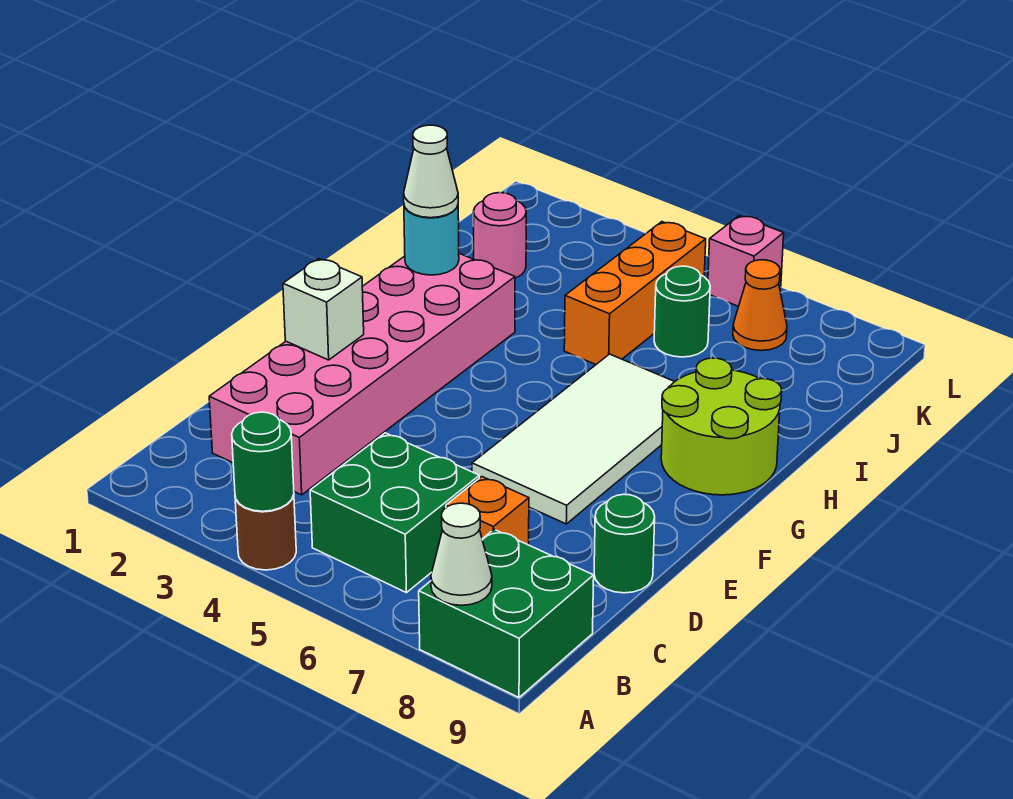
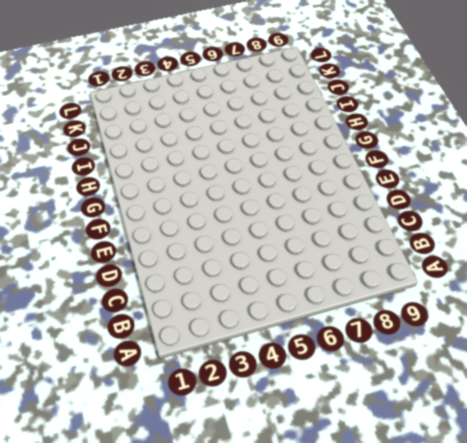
none -> brown round brick A4 level 1
none -> green brick A8:B9 level 1
none -> green brick B5:C6 level 1

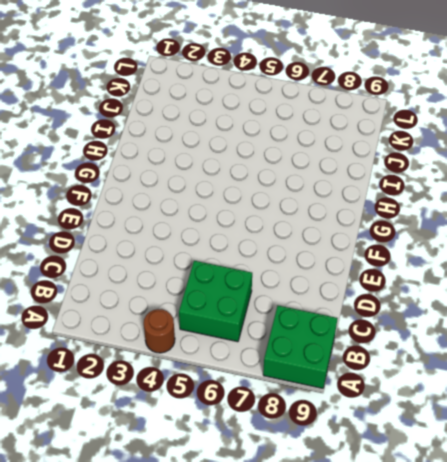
none -> pink brick C2:H3 level 1
none -> orange brick C7 level 1
none -> green round brick D9 level 1

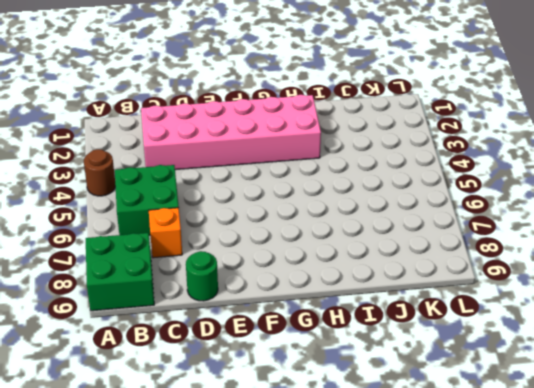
none -> white tile E6:H7 level 1
none -> lime round brick G8:H9 level 1
none -> orange brick I5:K5 level 1

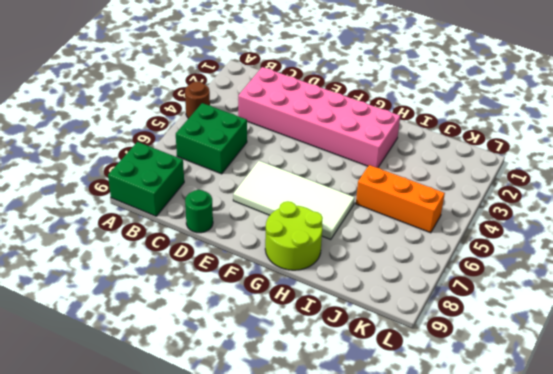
none -> orange brick C7 level 1
none -> pink round brick J2 level 1
none -> green round brick J6 level 1

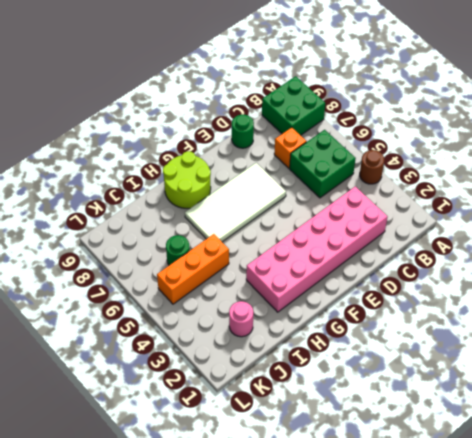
none -> orange cone K7 level 1
none -> pink brick L6 level 1
none -> green round brick A4 level 2

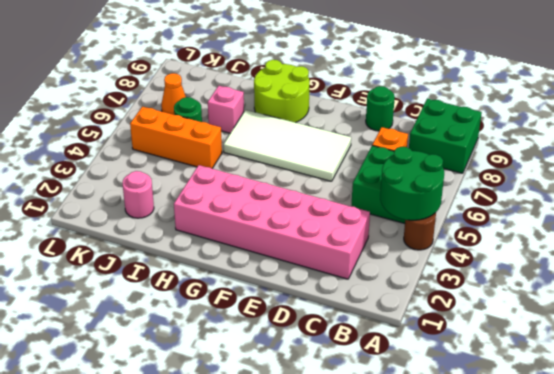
green round brick A4:B5 level 2 -> green round brick A4 level 2
pink brick I7 level 1 -> pink brick L6 level 1
none -> white cone A8 level 2
none -> white brick E2 level 2
none -> cyan round brick H2 level 2

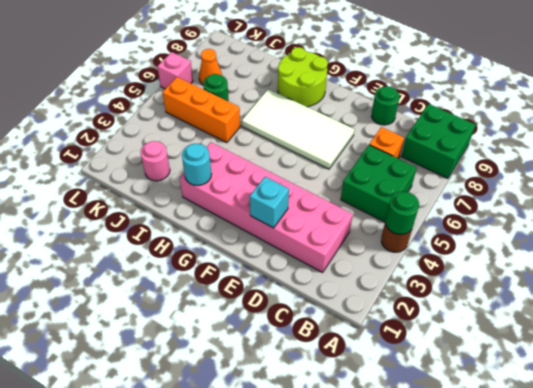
cyan brick E2 level 2 -> white brick E2 level 2
none -> white cone A8 level 2
none -> white cone H2 level 3

